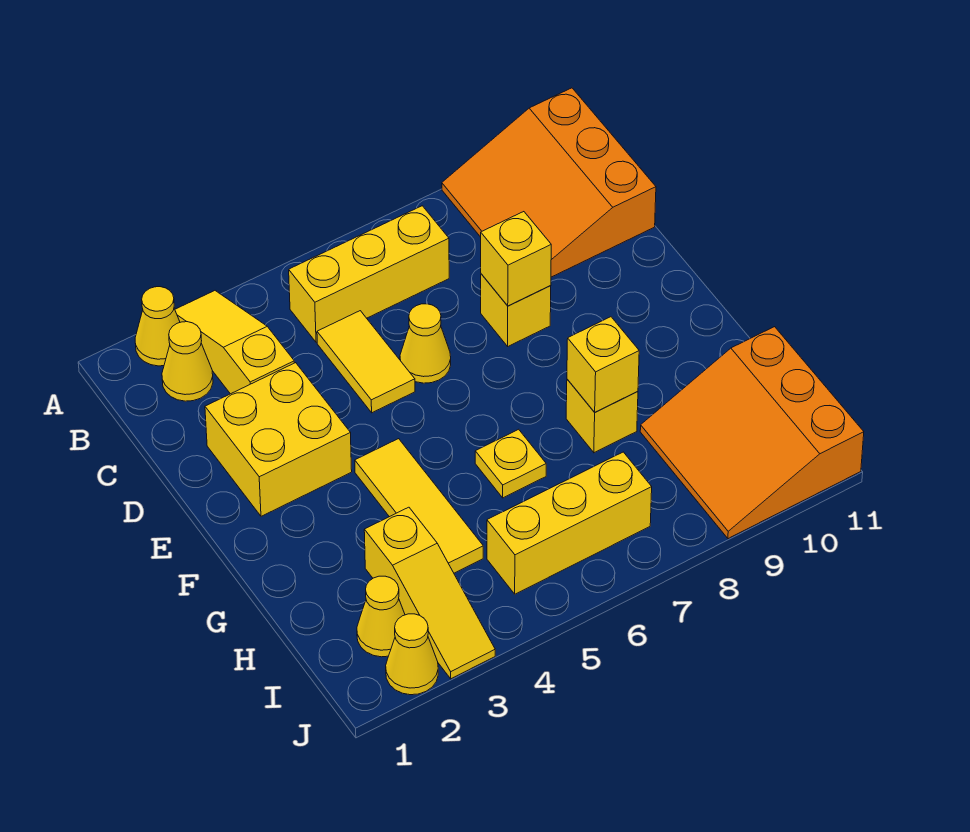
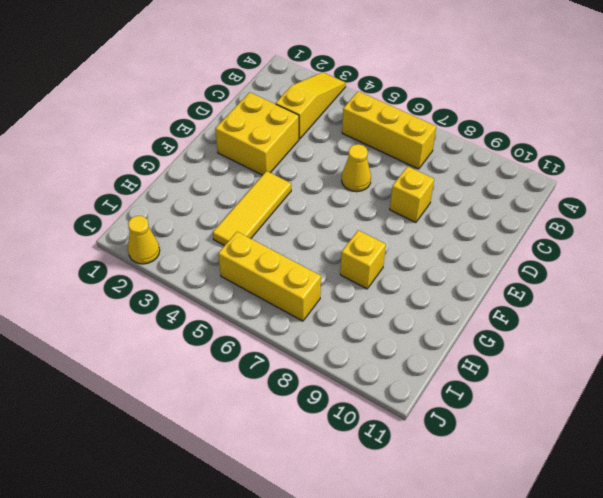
none -> yellow cone A2 level 1
none -> orange slope A9:C11 level 1 top 11
none -> yellow cone B2 level 1

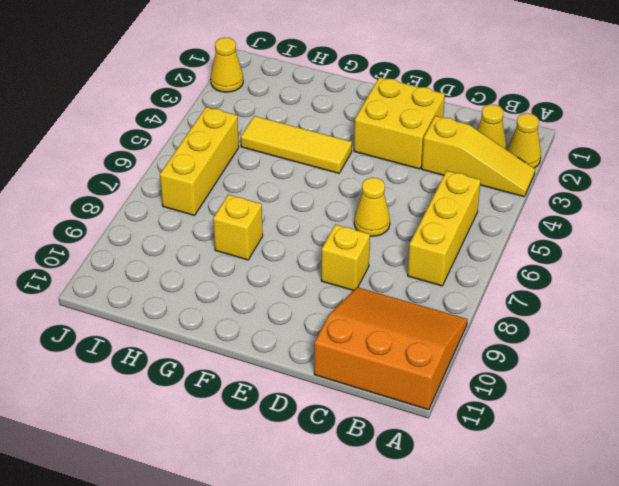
none -> yellow tile C5:D5 level 1
none -> yellow plate G6 level 1
none -> yellow slope H3:J3 level 1 top H

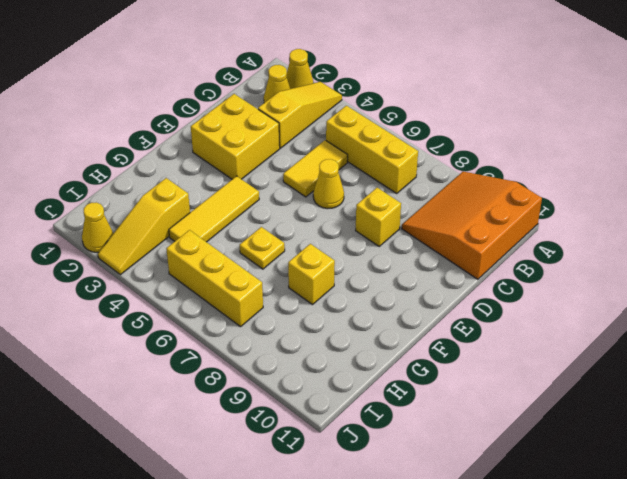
none -> orange slope H9:J11 level 1 top 11
none -> yellow cone I2 level 1
none -> yellow brick D8 level 2

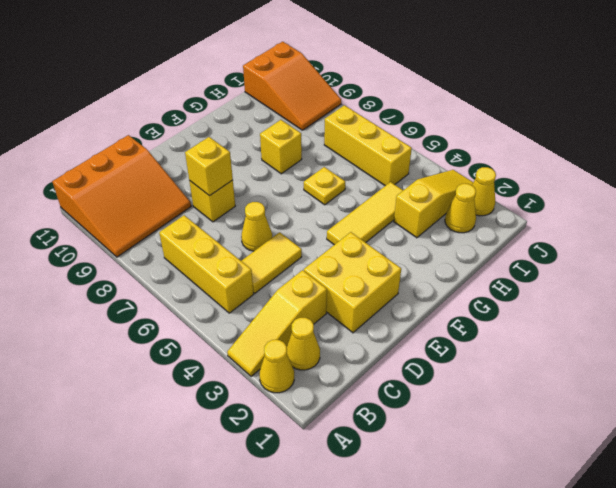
orange slope I9:J11 level 1 top 11 -> orange slope H9:J11 level 1 top 11
none -> yellow brick G8 level 2

